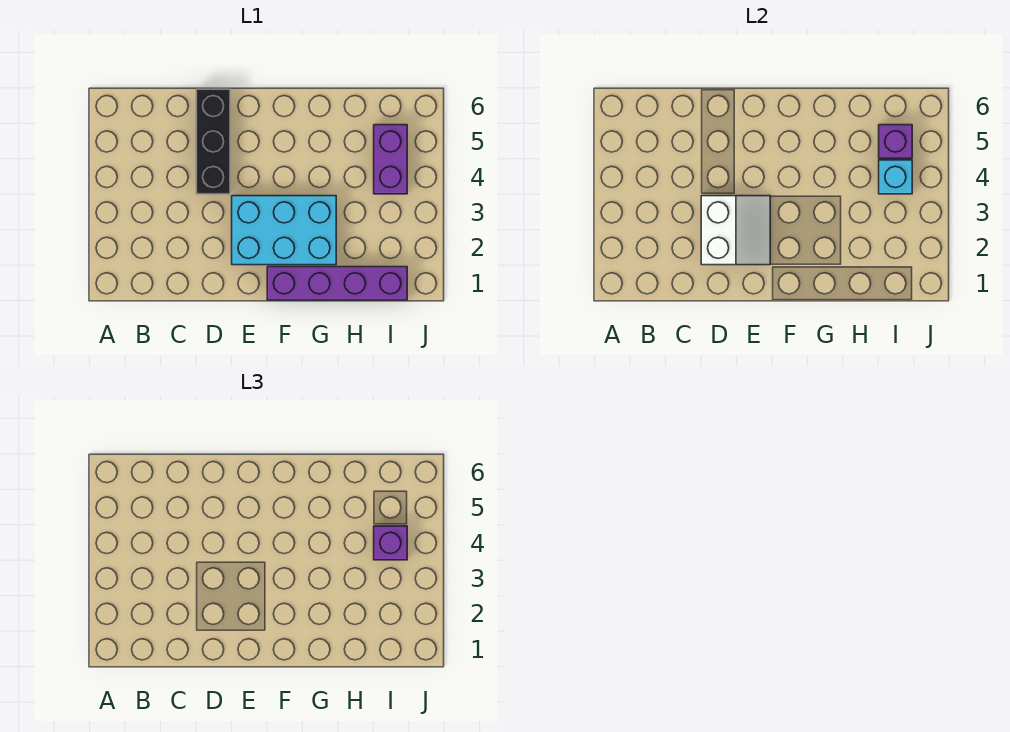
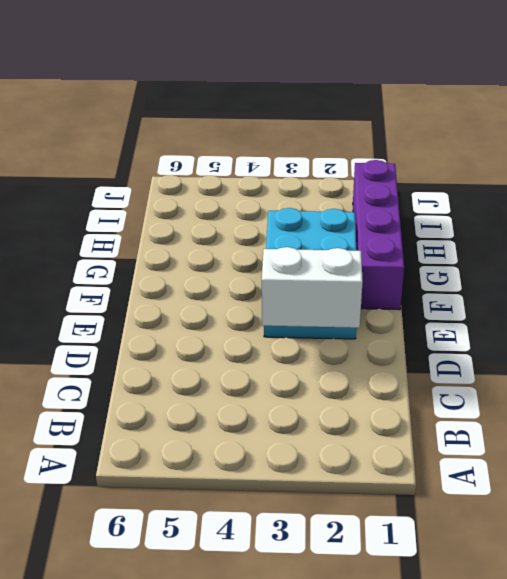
none -> black brick D4:D6 level 1
none -> purple brick I4:I5 level 1

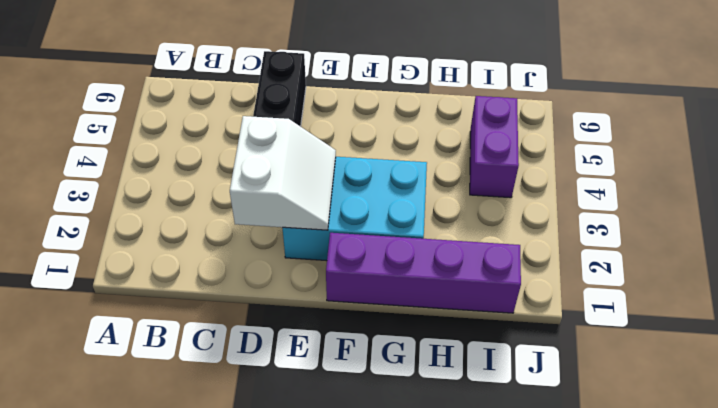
none -> cyan brick I4 level 2
none -> purple brick I5 level 2

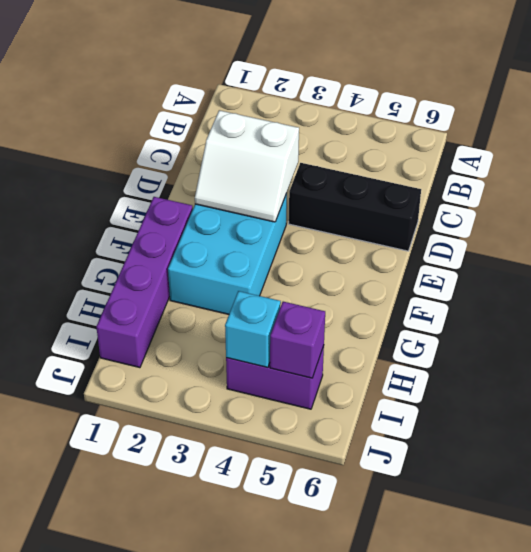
none -> purple brick I4 level 3

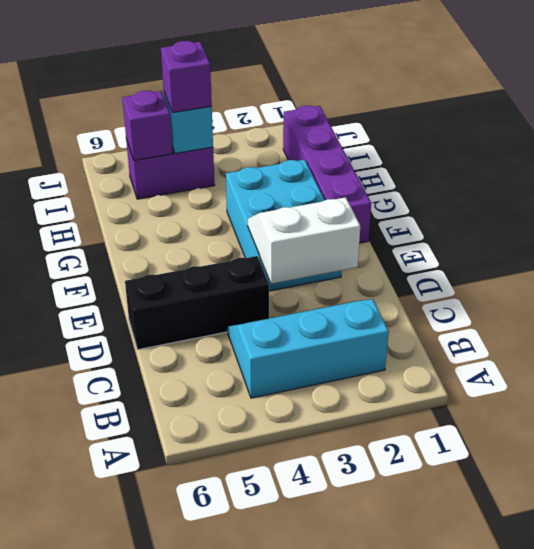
cyan slope B2:C4 level 1 top B -> none

